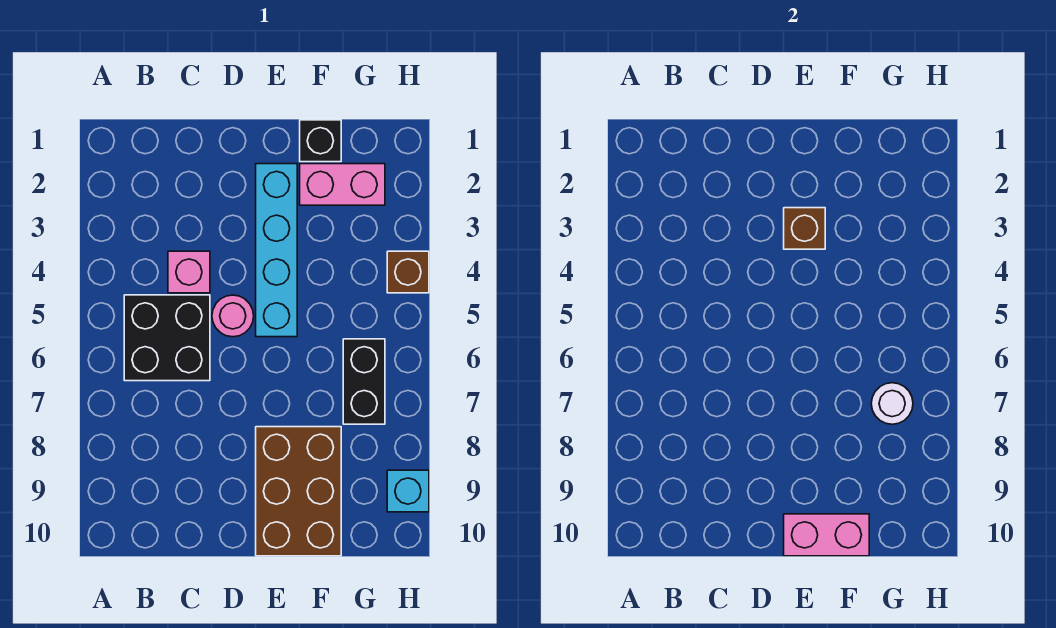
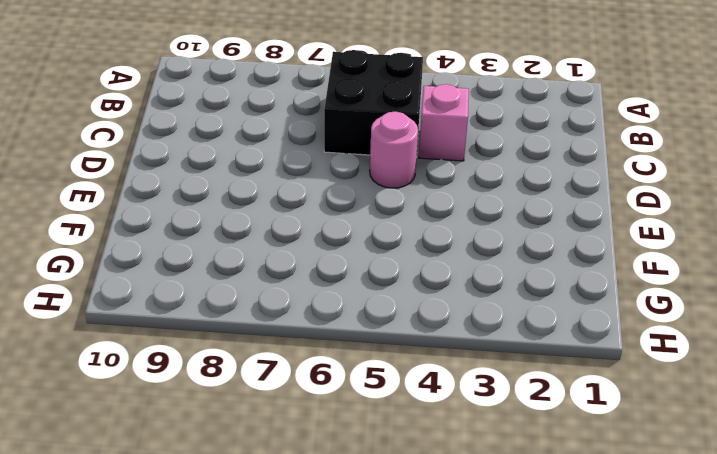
none -> cyan brick E2:E5 level 1
none -> brown brick E8:F10 level 1
none -> black brick F1 level 1

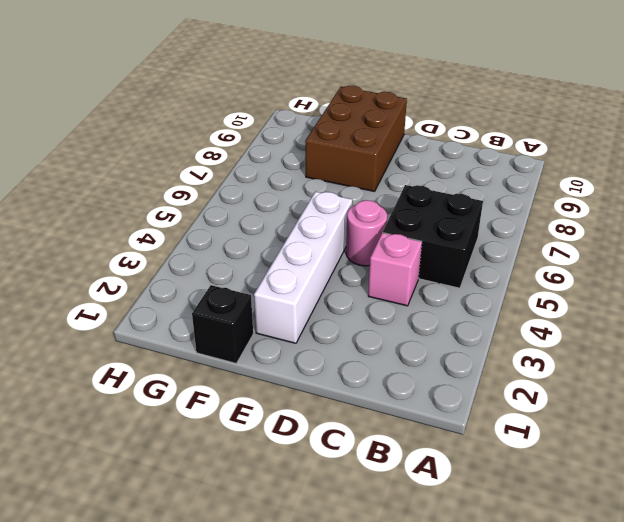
white brick E2:E5 level 1 -> cyan brick E2:E5 level 1
none -> pink brick F2:G2 level 1
none -> black brick G6:G7 level 1
none -> brown brick H4 level 1

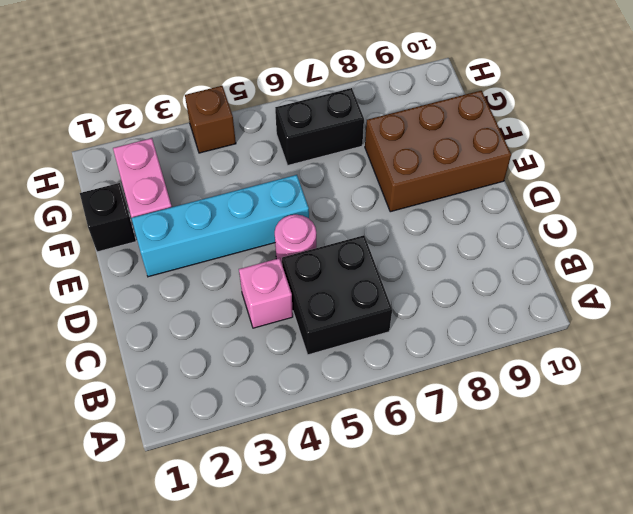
none -> cyan brick H9 level 1
none -> brown brick E3 level 2
none -> pink brick E10:F10 level 2

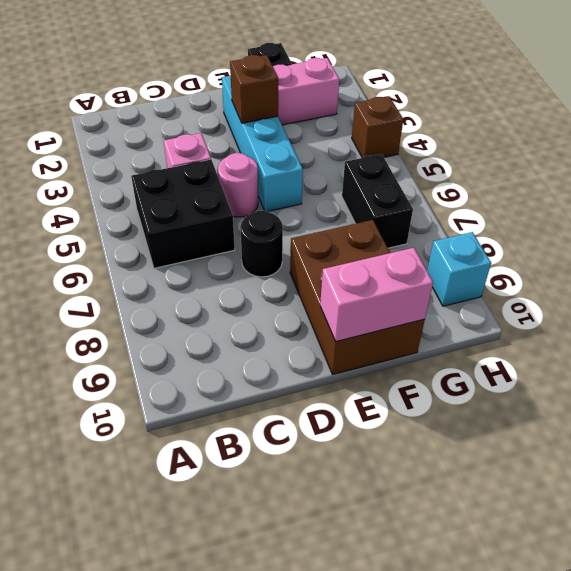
black round brick D7 level 1 -> none
none -> white round brick G7 level 2

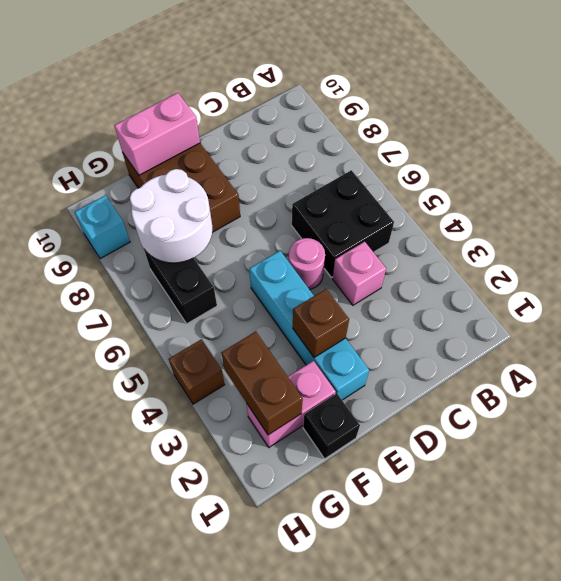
white round brick F7:G8 level 2 -> white round brick G7 level 2
brown brick G2:G3 level 2 -> none

